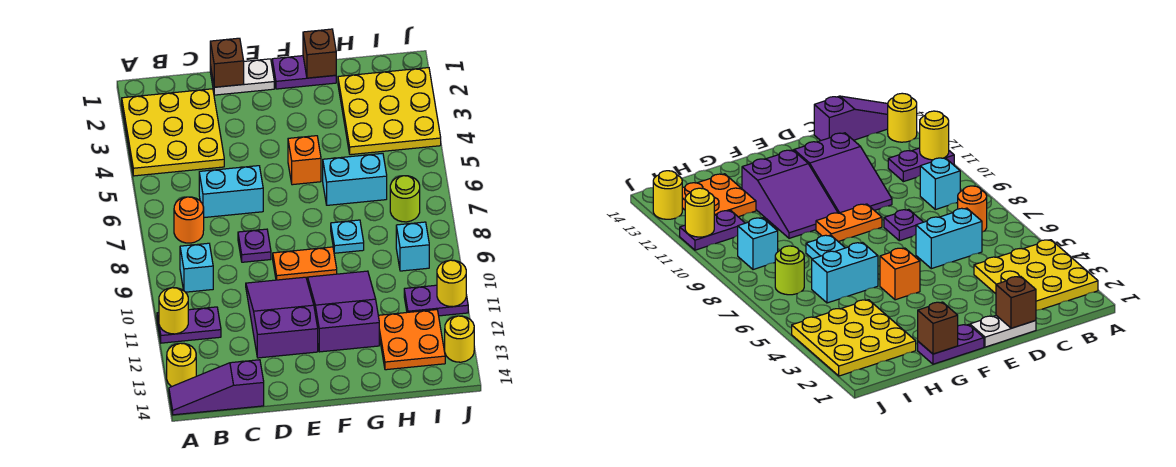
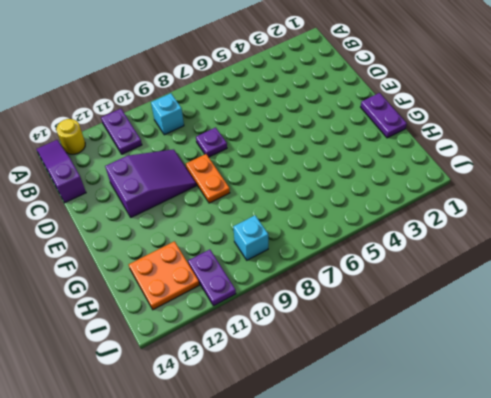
none -> yellow plate A2:C4 level 1
none -> orange round brick B7 level 1
none -> cyan brick C6:D6 level 1

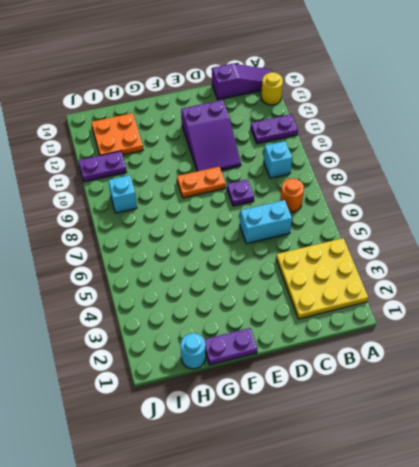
cyan round brick H1 level 1 -> none
none -> white plate D1:E1 level 1
none -> orange brick F5 level 1
none -> purple slope F10:G12 level 1 top 12

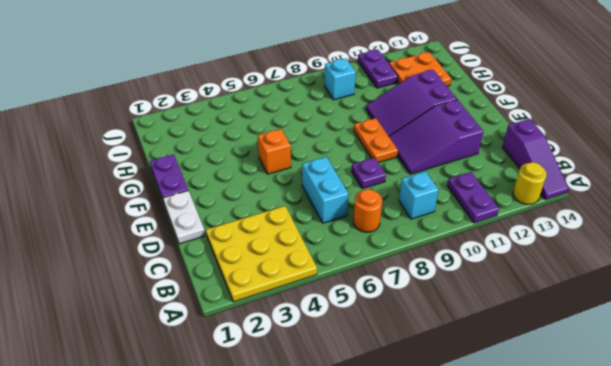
none -> cyan brick G6:H6 level 1
none -> cyan plate G8 level 1
none -> yellow plate H2:J4 level 1

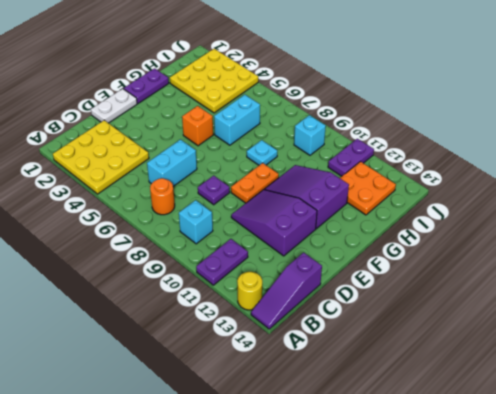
none -> lime round brick I7 level 1
none -> yellow round brick J13 level 1
none -> yellow round brick A11 level 2

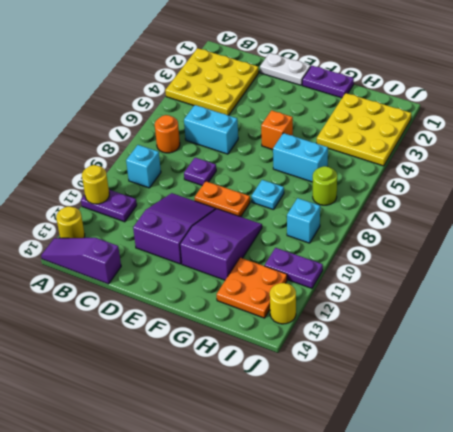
none -> brown brick D1 level 2
none -> brown brick G1 level 2
none -> yellow round brick J11 level 2

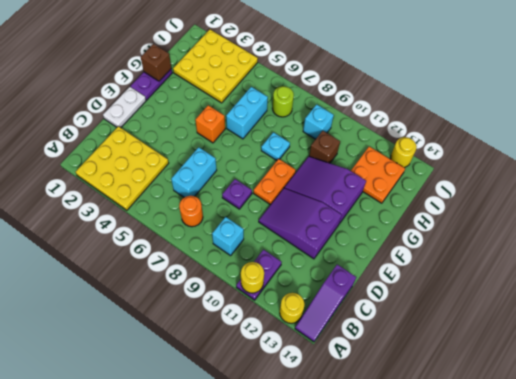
brown brick H10 level 1 -> brown brick D1 level 2
none -> purple plate I11:J11 level 1
none -> yellow round brick J11 level 2

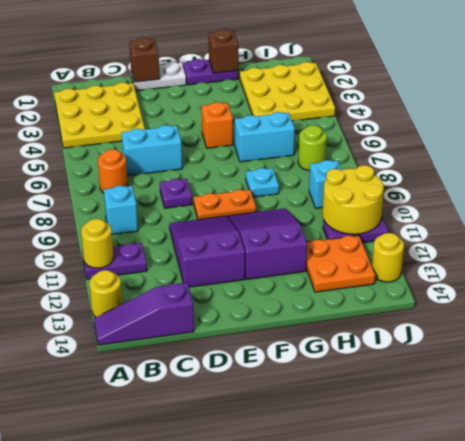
yellow round brick I10:J11 level 2 -> yellow round brick J11 level 2

